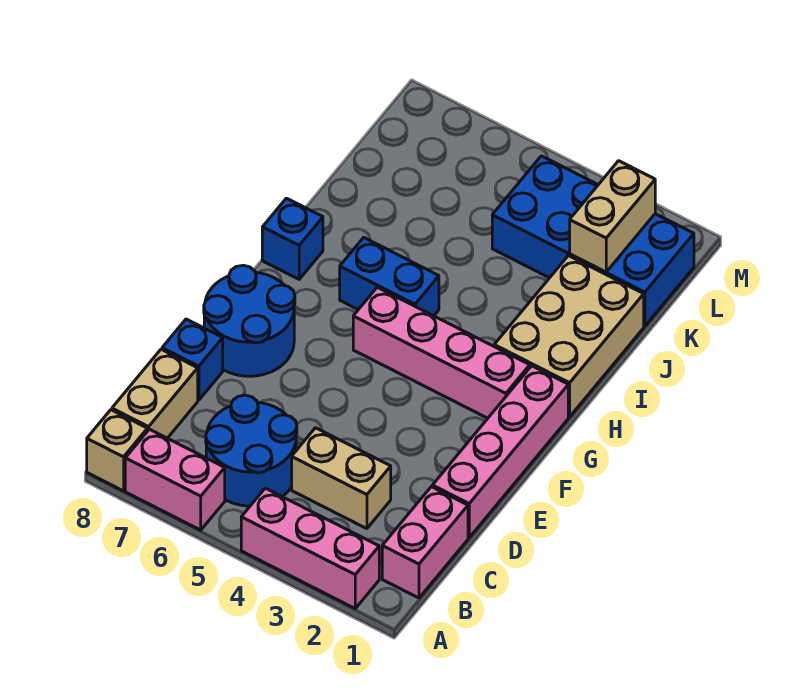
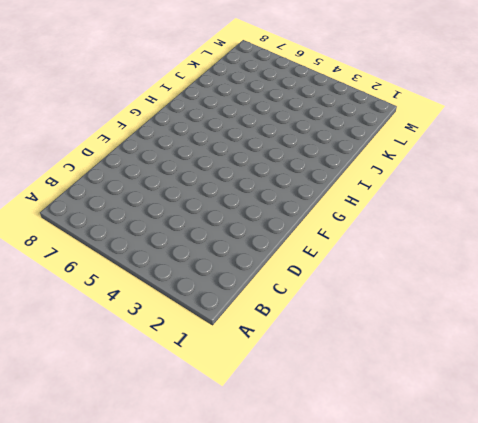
none -> pink brick A2:A4 level 1
none -> pink brick A6:A7 level 1
none -> tan brick A8 level 1

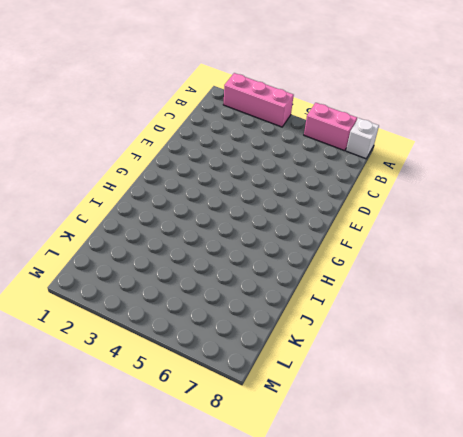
white brick A8 level 1 -> tan brick A8 level 1
none -> pink brick B1:C1 level 1
none -> blue round brick B5:C6 level 1
none -> tan brick B8:C8 level 1

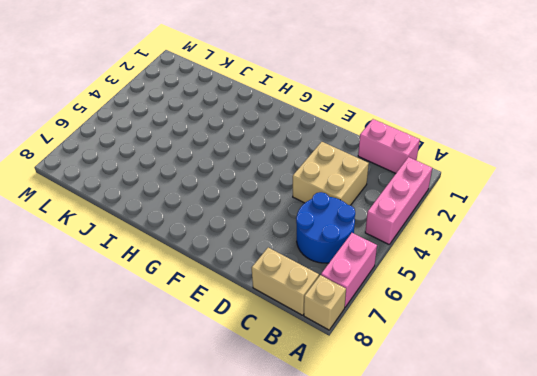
tan brick C3:D4 level 1 -> tan brick C3:C4 level 1
none -> pink brick D1:G1 level 1
none -> blue brick D8 level 1
none -> blue round brick E7:F8 level 1

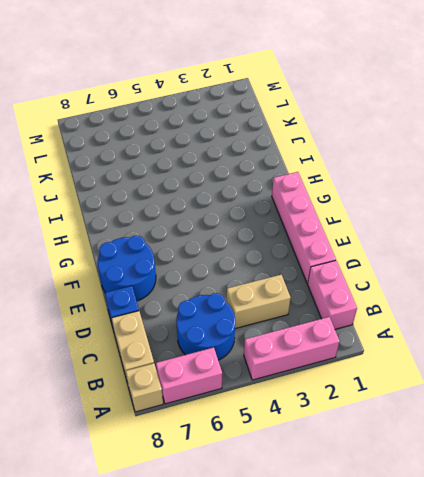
none -> pink brick G2:G5 level 1
none -> tan brick H1:J2 level 1
none -> blue brick H5:H6 level 1

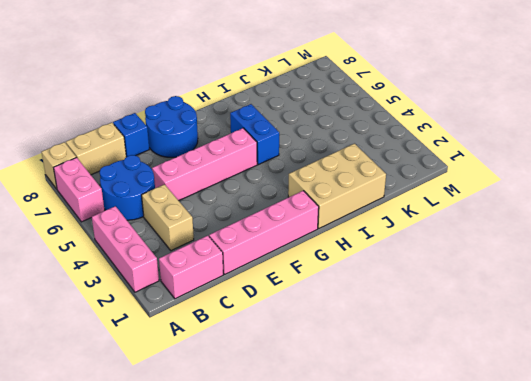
pink brick D5:G5 level 1 -> pink brick G2:G5 level 1
none -> blue brick H8 level 1
none -> blue brick K1:L4 level 1
none -> tan brick K2:L2 level 2

